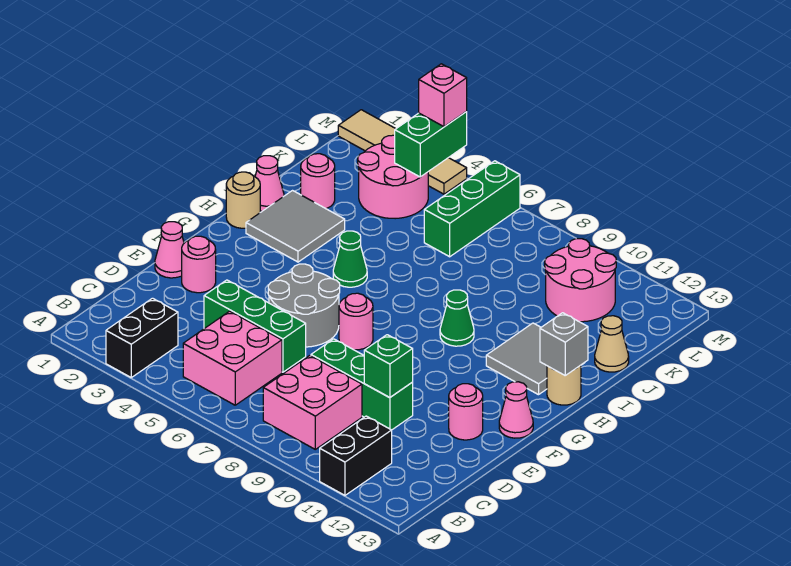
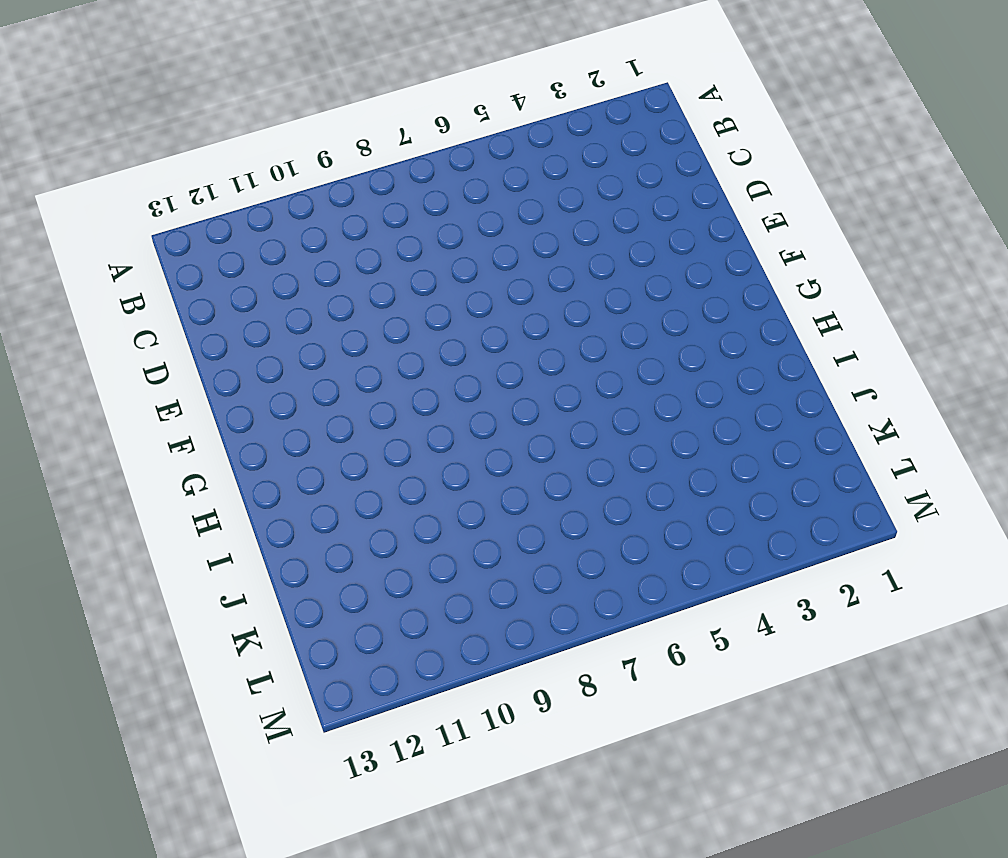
none -> black brick A3:B3 level 1
none -> black brick A11:B11 level 1
none -> pink brick B5:C6 level 1

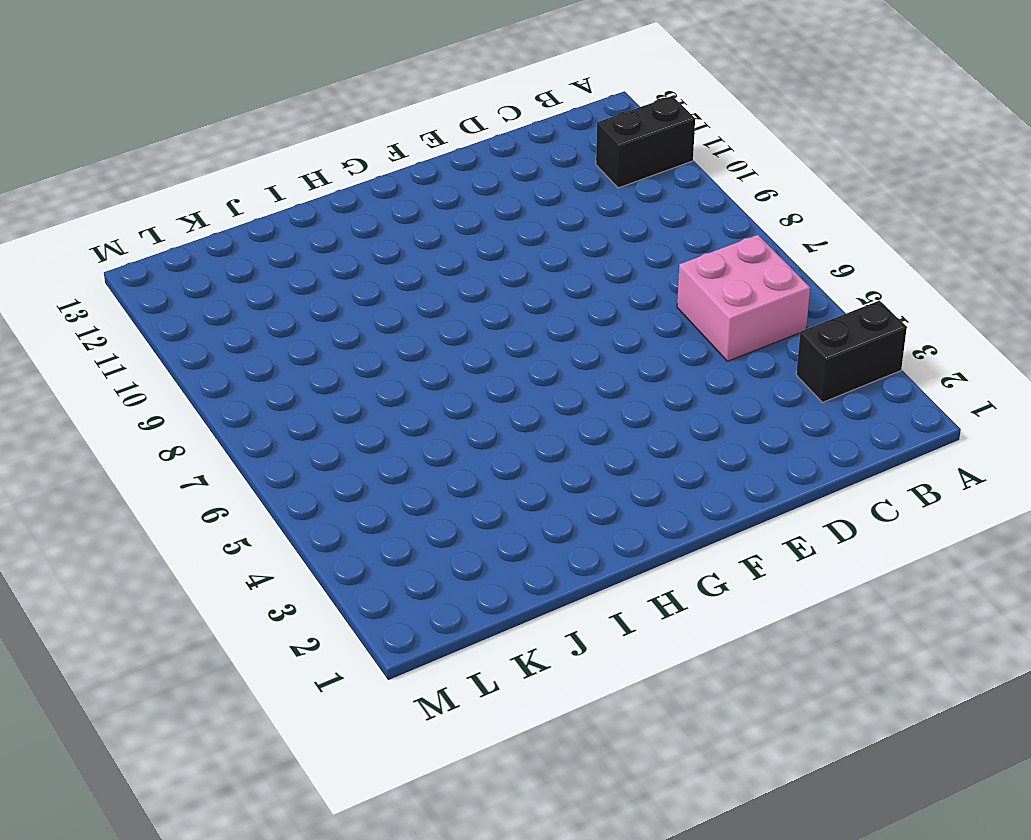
none -> pink brick B8:C9 level 1
none -> green brick D4:D6 level 1
none -> green brick D8:D10 level 1

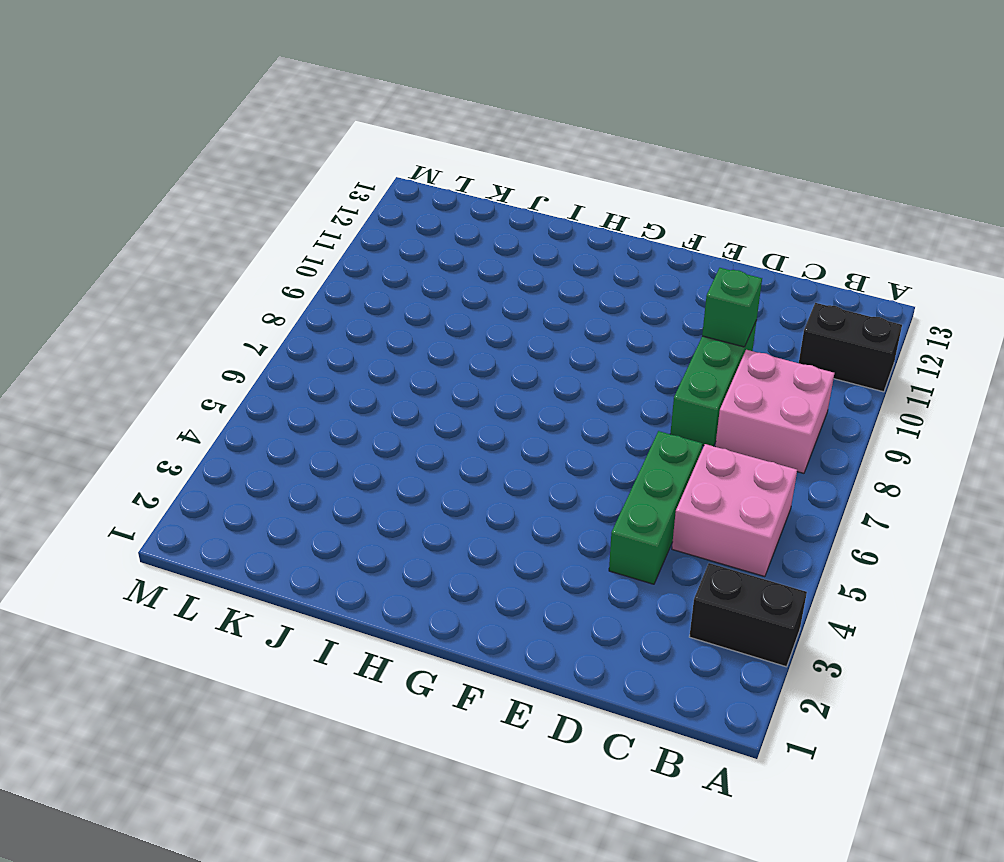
none -> pink cone E1 level 1
none -> pink round brick E2 level 1
none -> grey round brick E5:F6 level 1

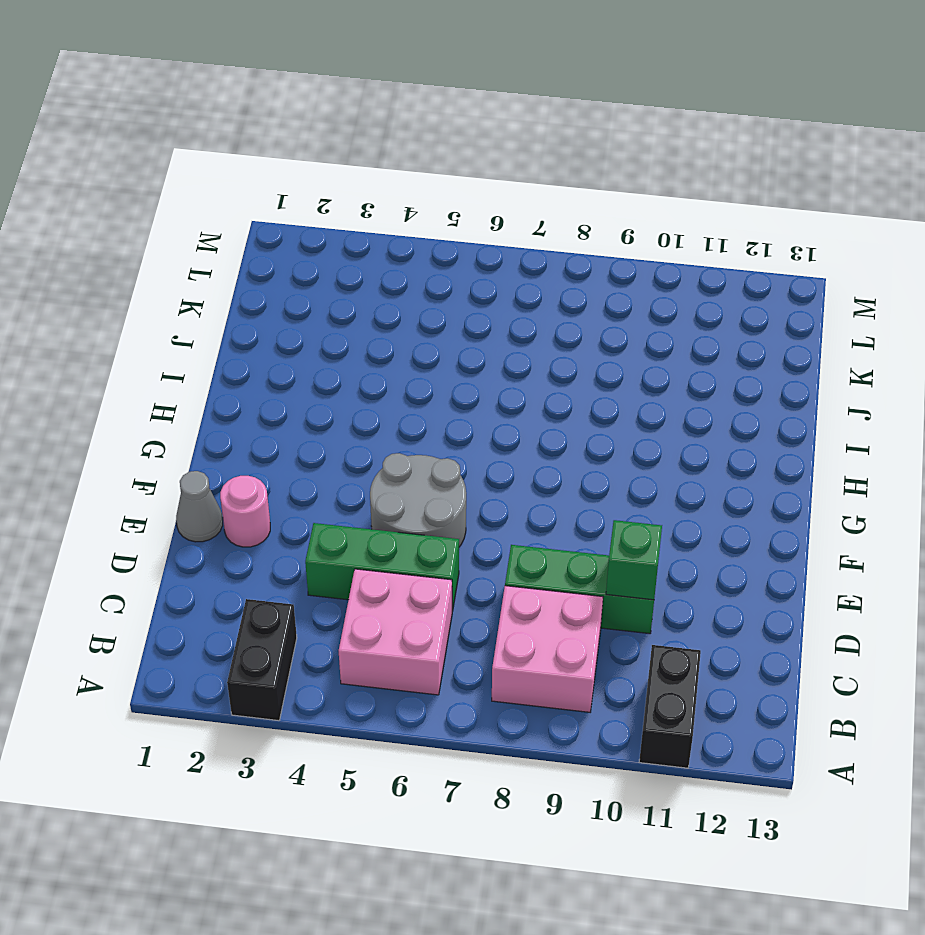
grey cone E1 level 1 -> pink cone E1 level 1
none -> pink round brick E12 level 1
none -> pink round brick F7 level 1
none -> pink cone F13 level 1

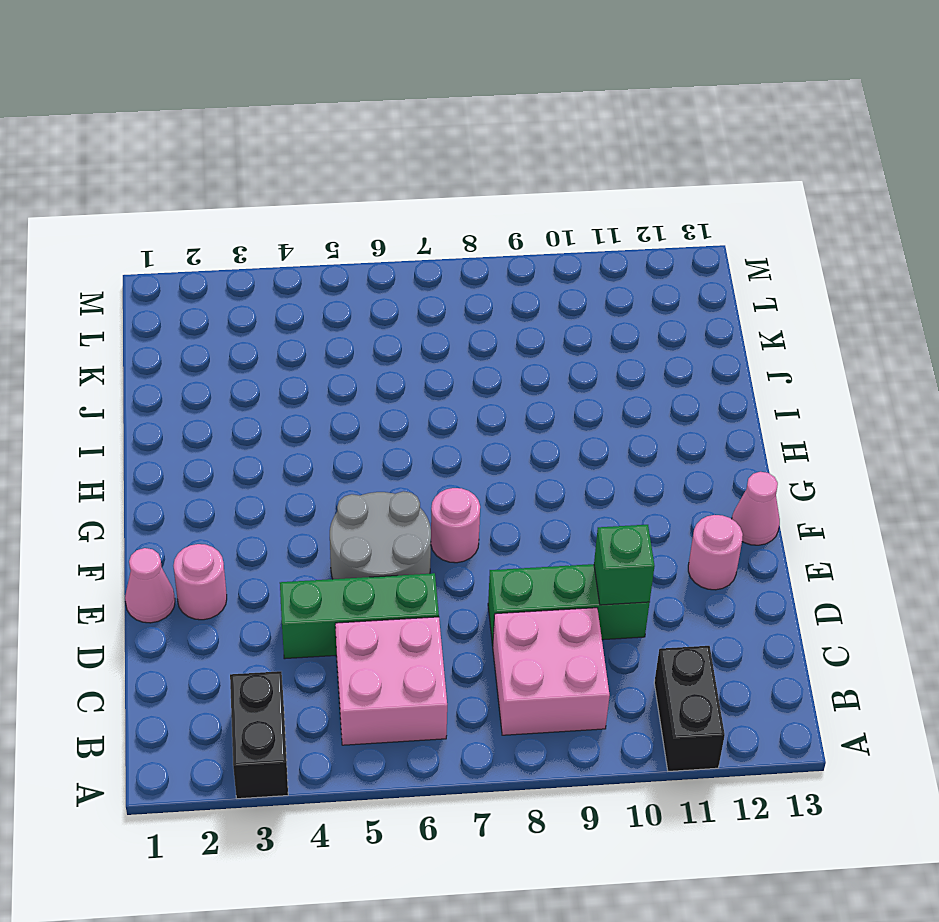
none -> tan round brick H1 level 1
none -> grey tile H2:I3 level 1
none -> green cone H5 level 1

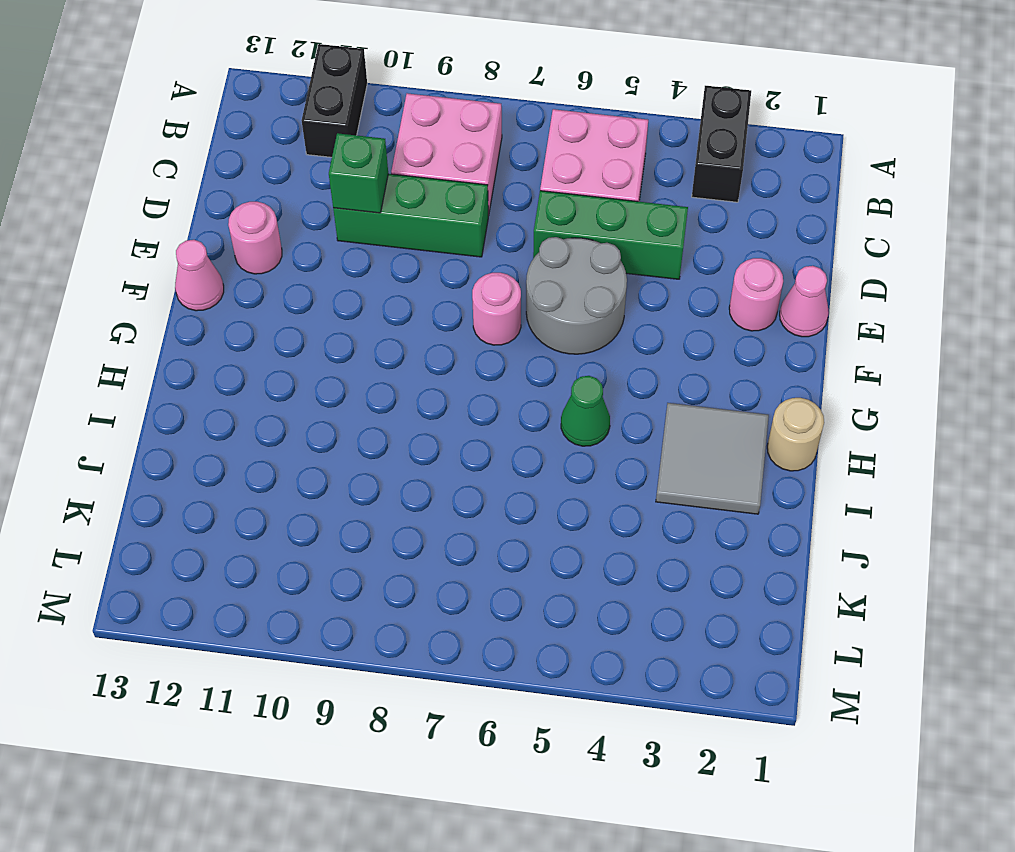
none -> green cone H9 level 1
none -> grey tile H11:I12 level 1
none -> tan round brick H13 level 1

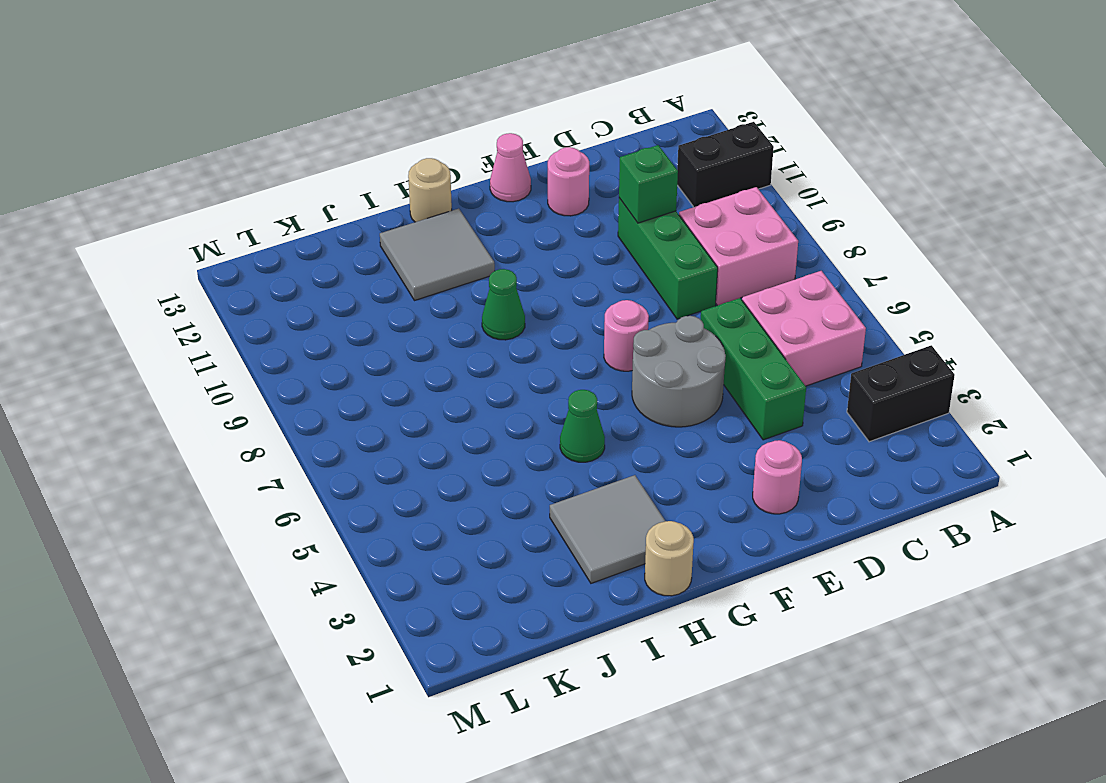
none -> pink cone E1 level 1
none -> pink cone I1 level 1
none -> pink round brick J2 level 1

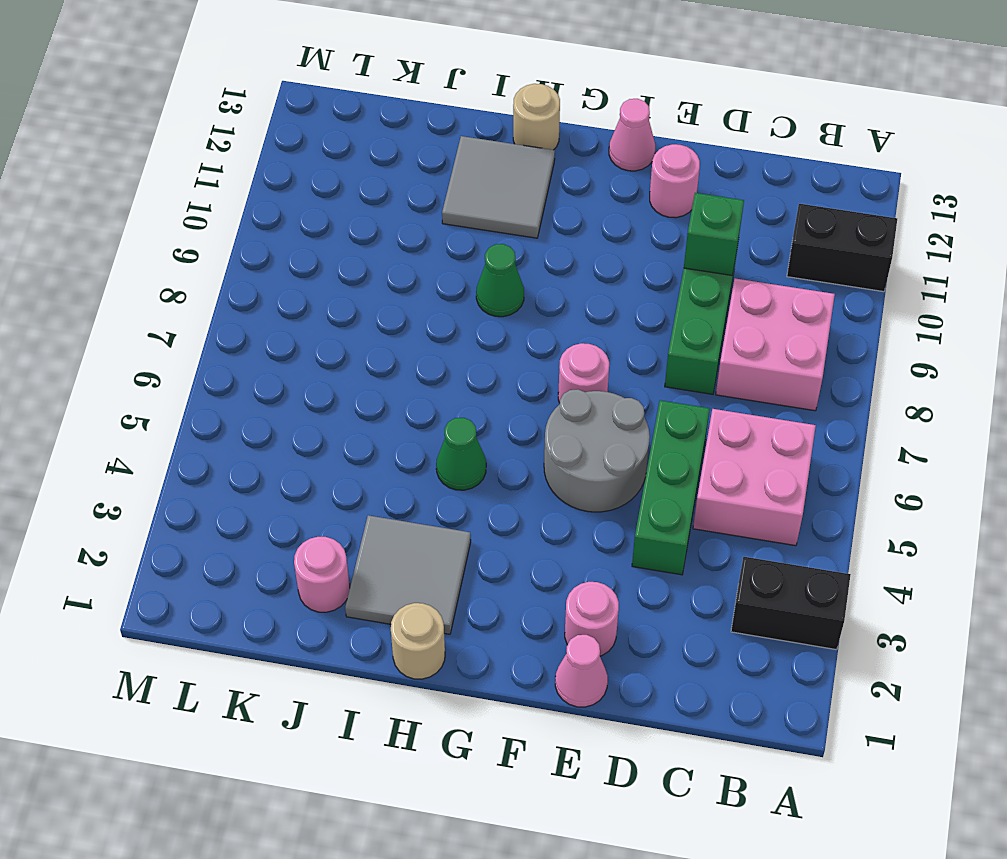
none -> pink cone I1 level 1
none -> tan cone J13 level 1
none -> pink round brick K3:L4 level 1

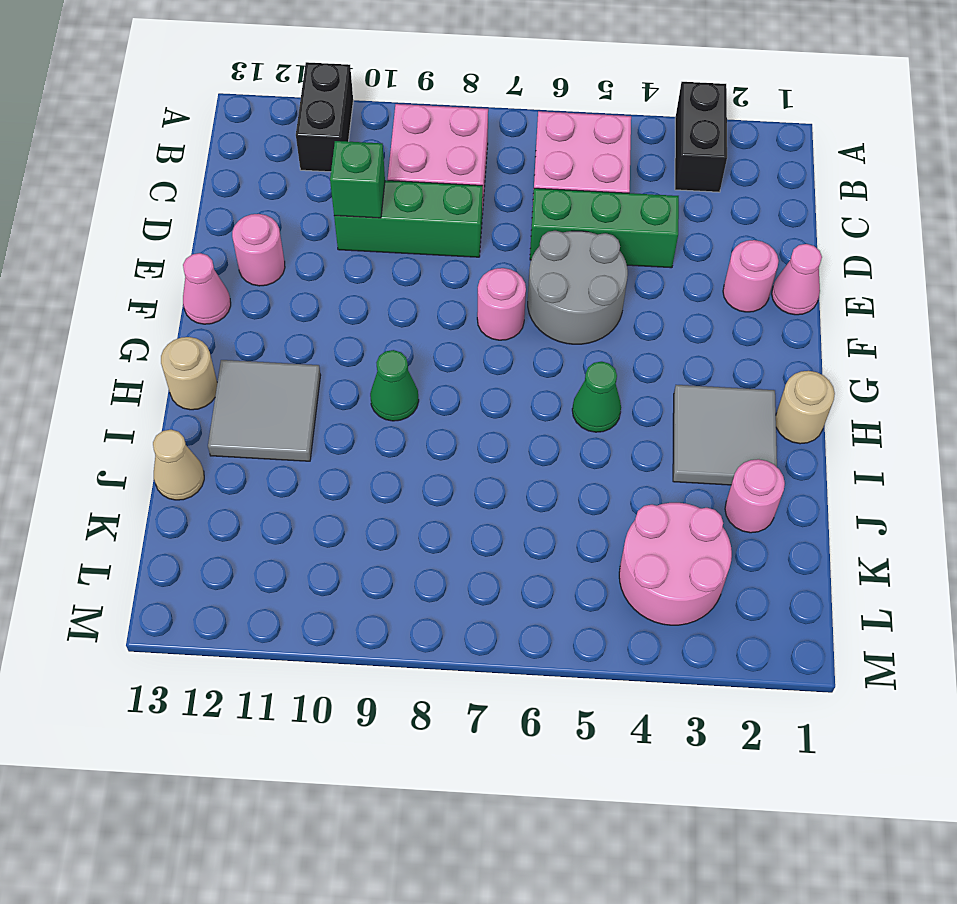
none -> pink cone I1 level 1
none -> green brick K6:M6 level 1
none -> pink round brick K10:L11 level 1

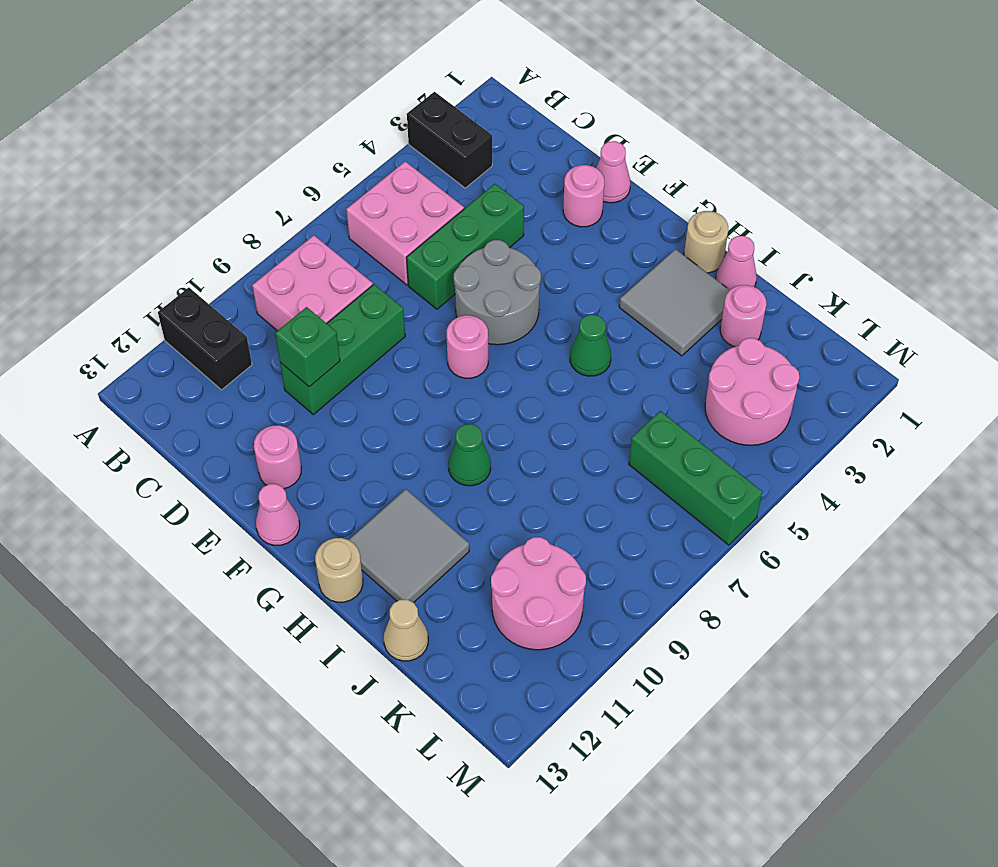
none -> tan tile M1:M4 level 1
none -> grey brick H13 level 2
none -> green brick L4:M4 level 2

